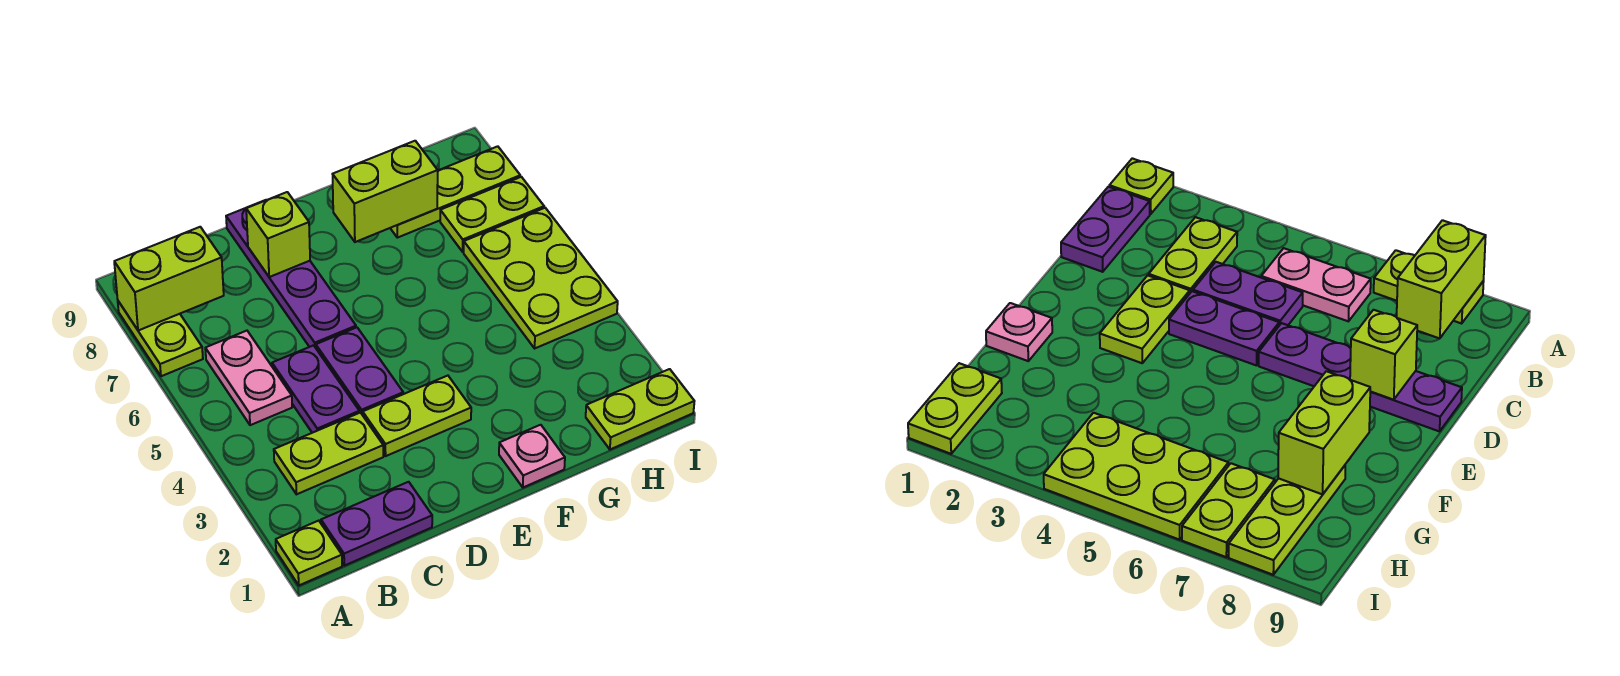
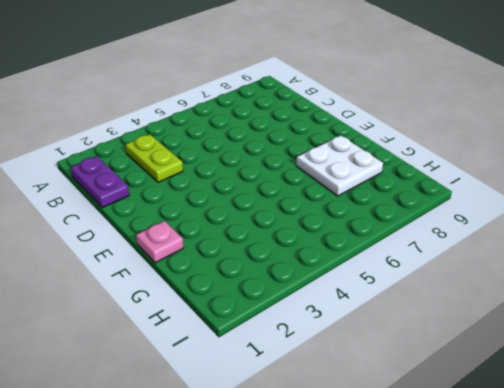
white plate F7:G8 level 1 -> lime plate G8:I8 level 1
none -> lime plate A1 level 1
none -> lime plate A7:A8 level 1
none -> pink plate B5:B6 level 1

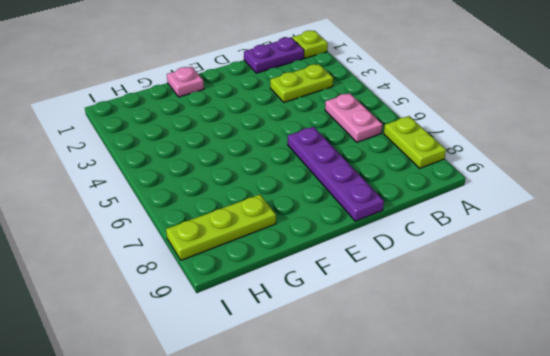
none -> purple plate C4:C5 level 1
none -> lime plate D3:E3 level 1
none -> purple plate D4:D5 level 1

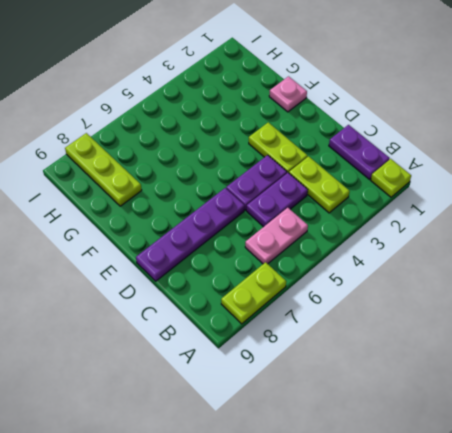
none -> lime plate H1:I1 level 1
none -> lime plate H4:I6 level 1
none -> lime plate H7:I7 level 1

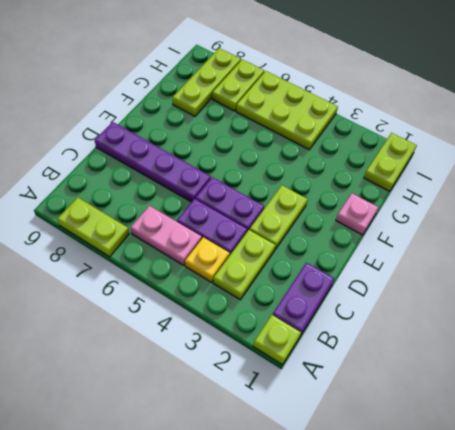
yellow plate B4 level 1 -> none
none -> lime brick A8:B8 level 2
none -> lime brick D8 level 2
none -> lime brick F8:G8 level 2

